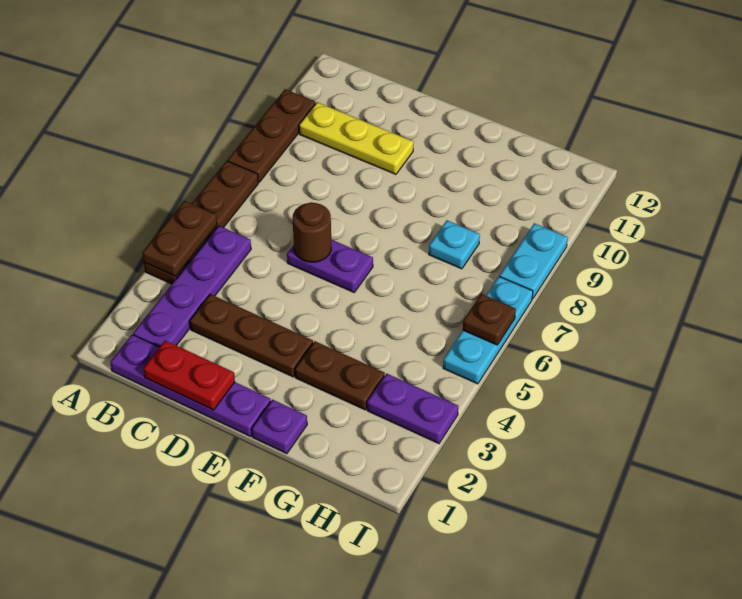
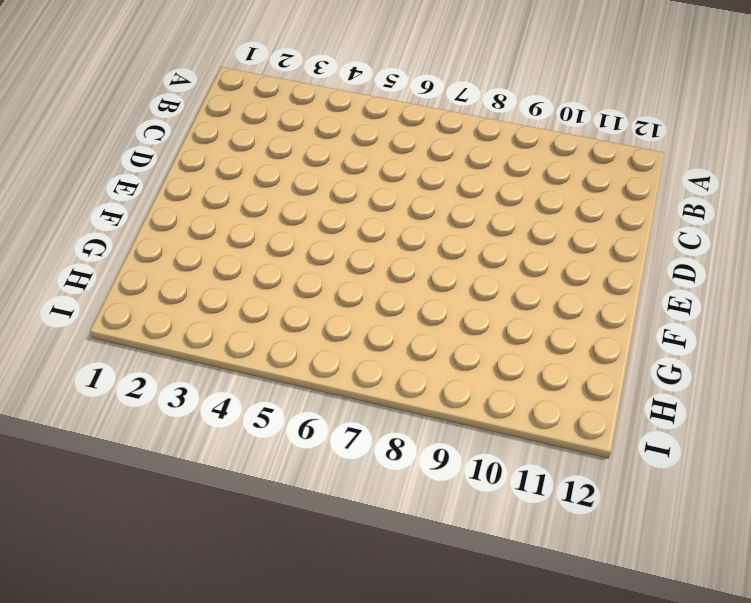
none -> brown plate A4:A7 level 1
none -> brown plate A8:A10 level 1
none -> purple plate B1:E1 level 1

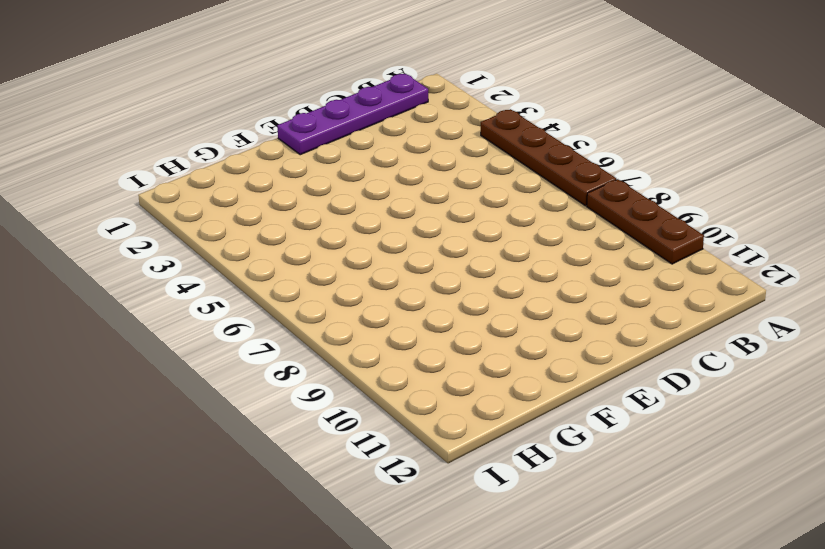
none -> purple plate B2:B5 level 1
none -> yellow plate B10:D10 level 1
none -> brown plate C3:E3 level 1

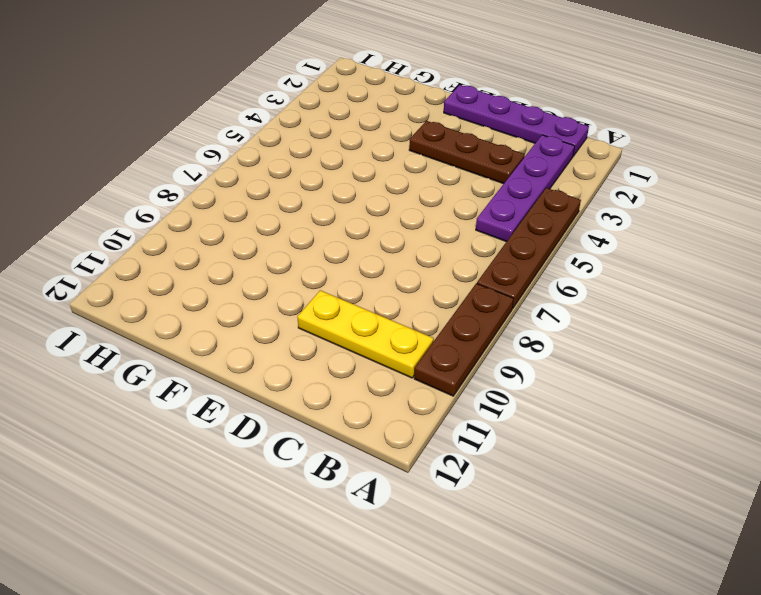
none -> purple plate D6:E6 level 1
none -> purple plate F1 level 1
none -> brown plate F3:G3 level 1

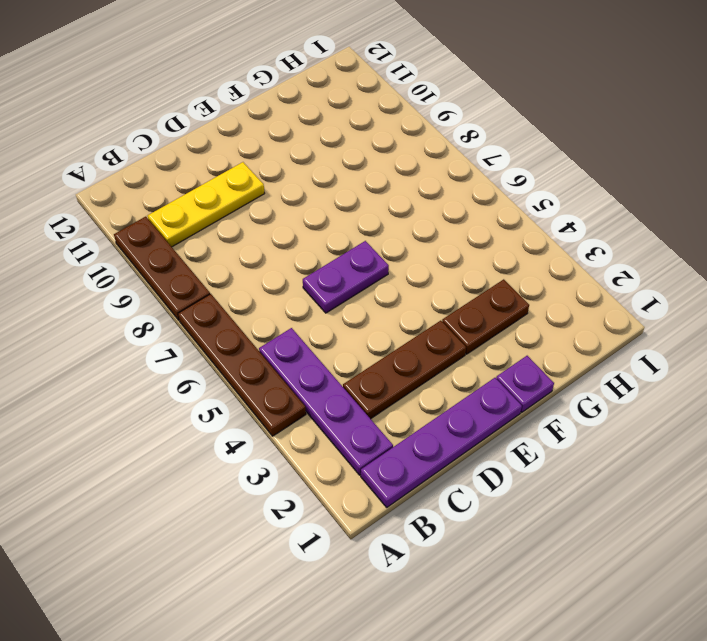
none -> cyan plate G8 level 1
none -> purple plate H3:I3 level 1
none -> cyan plate I5:I7 level 1

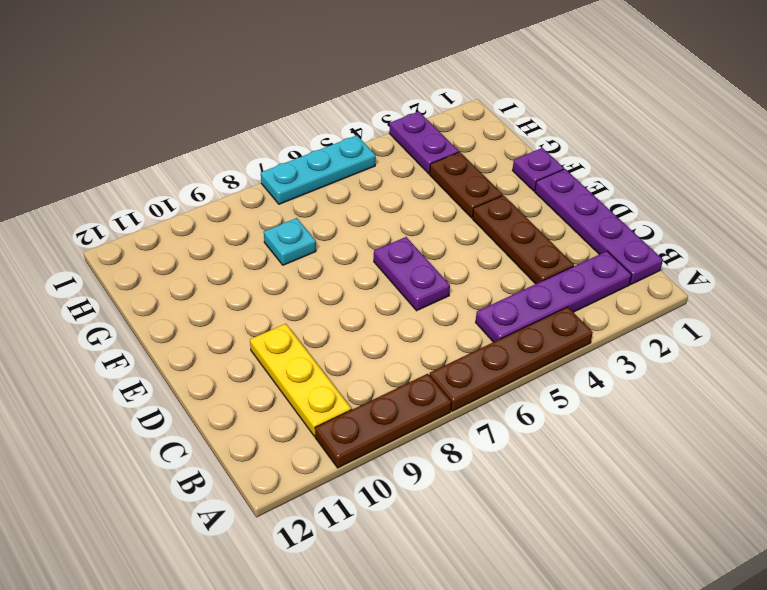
none -> cyan plate I8:I9 level 1
none -> brown plate A4:A5 level 2
none -> red plate C1:D1 level 2

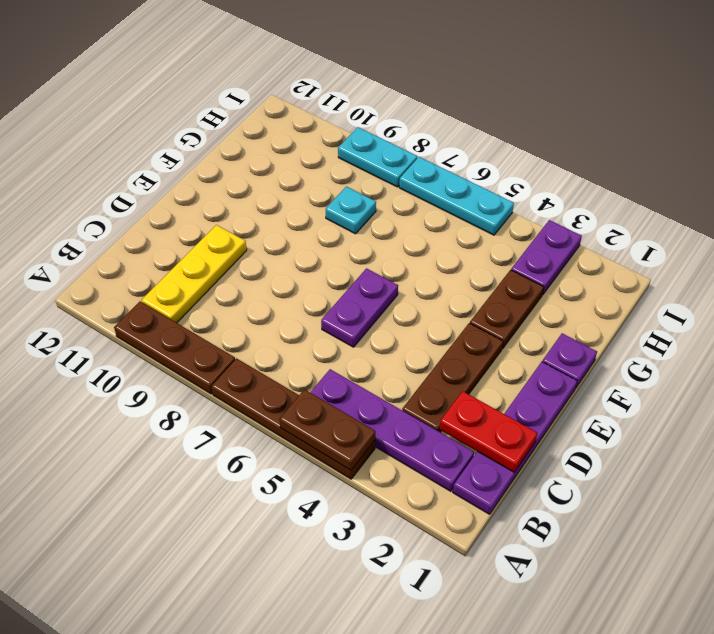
red plate C1:C2 level 2 -> red plate C1:D1 level 2
none -> brown round brick D6 level 2
none -> brown plate I6 level 2

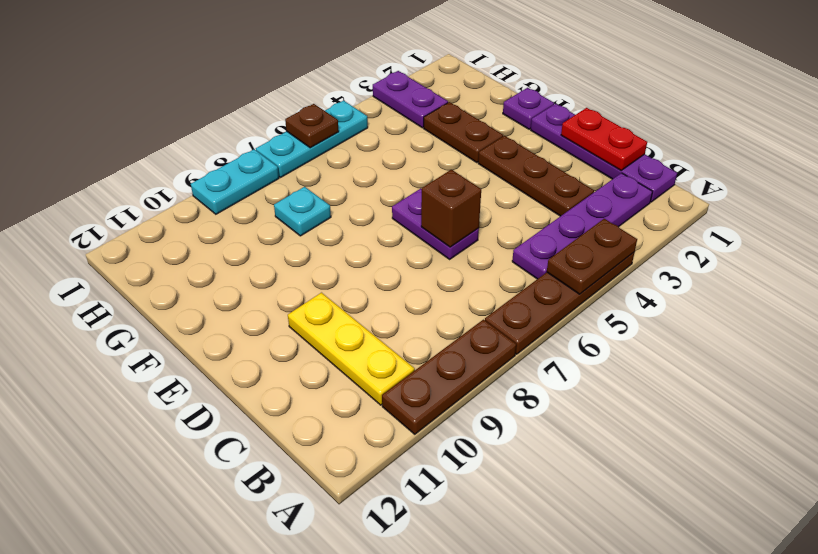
brown brick D6 level 2 -> brown round brick D6 level 2

